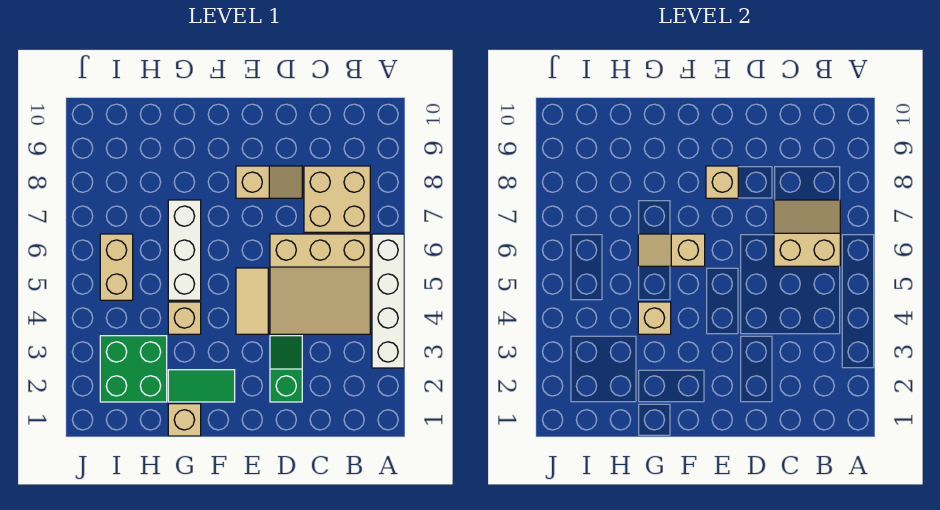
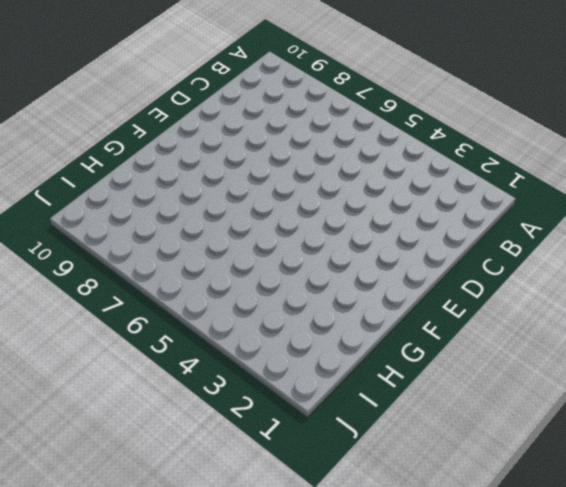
none -> white brick A3:A6 level 1
none -> tan slope B4:D6 level 1 top 6
none -> tan brick B7:C8 level 1

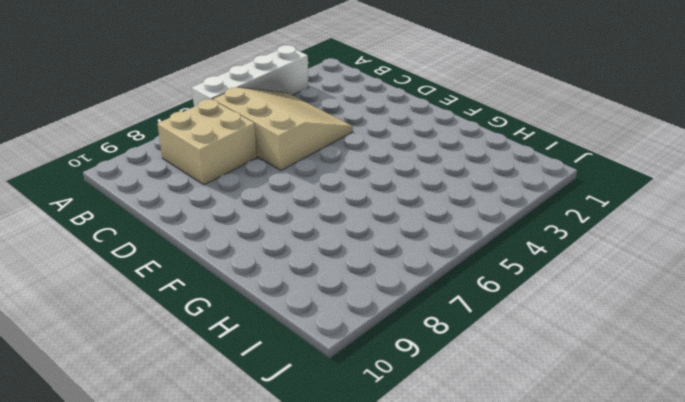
none -> green slope D2:D3 level 1 top 2
none -> tan slope D8:E8 level 1 top E
none -> tan tile E4:E5 level 1

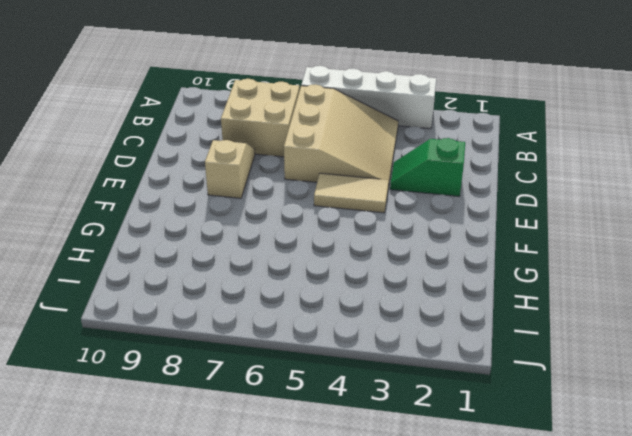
none -> green tile F2:G2 level 1
none -> tan brick G1 level 1
none -> tan brick G4 level 1

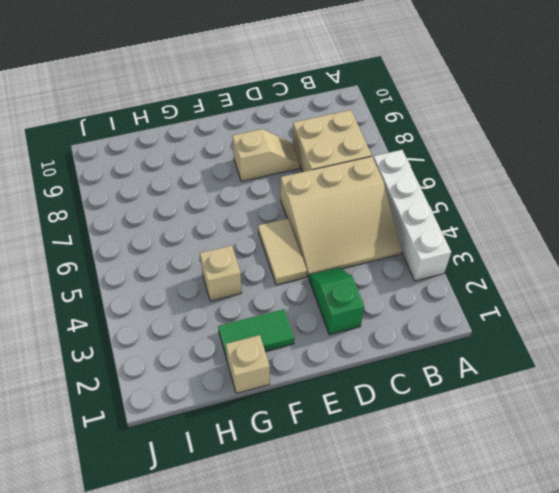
none -> white brick G5:G7 level 1
none -> green brick H2:I3 level 1
none -> tan brick I5:I6 level 1

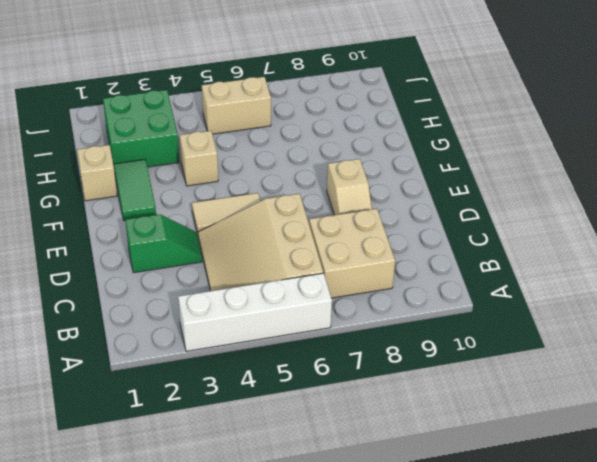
none -> white brick G5:G7 level 1
none -> tan slope B6:C7 level 2 top 6
none -> tan brick E8 level 2

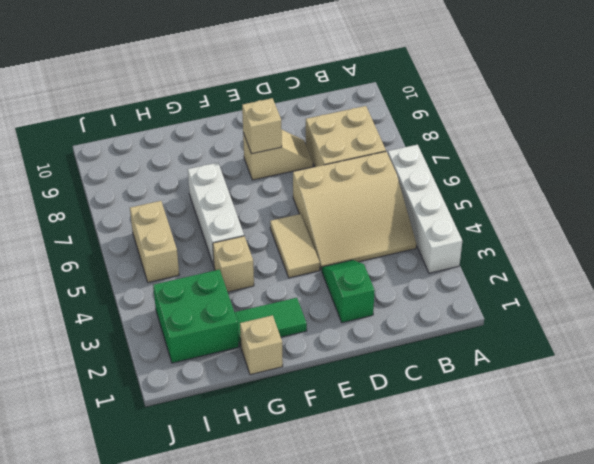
none -> tan slope B6:C7 level 2 top 6
none -> tan slope F6:G6 level 2 top F
none -> tan brick G4 level 2

